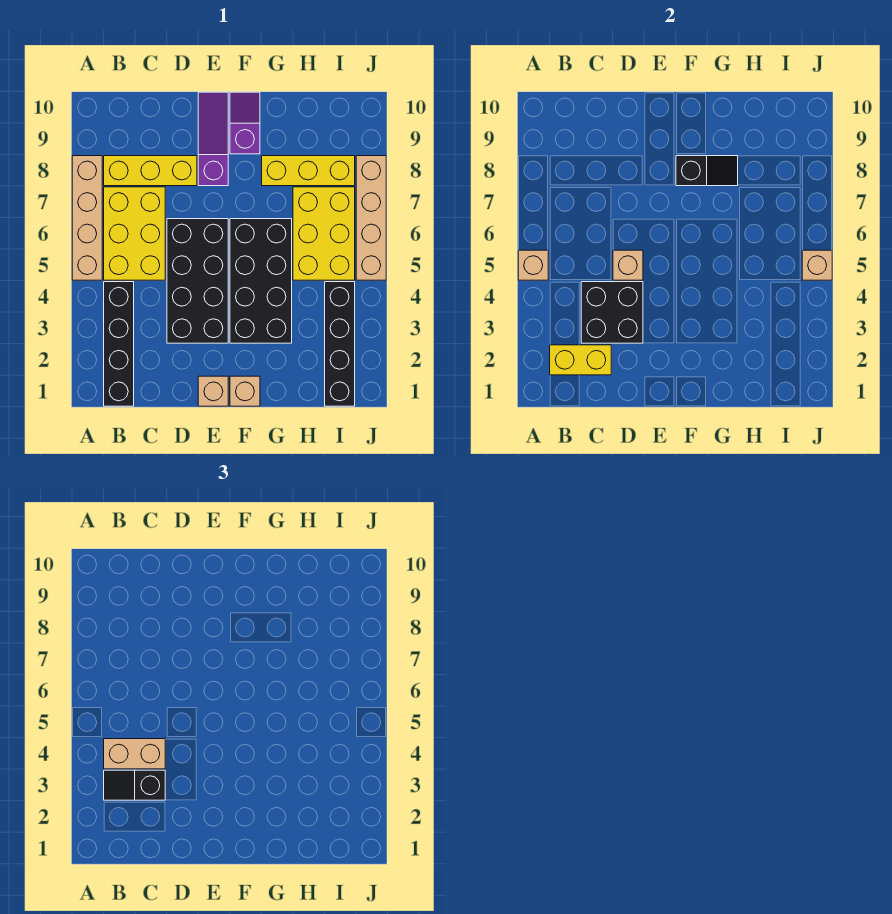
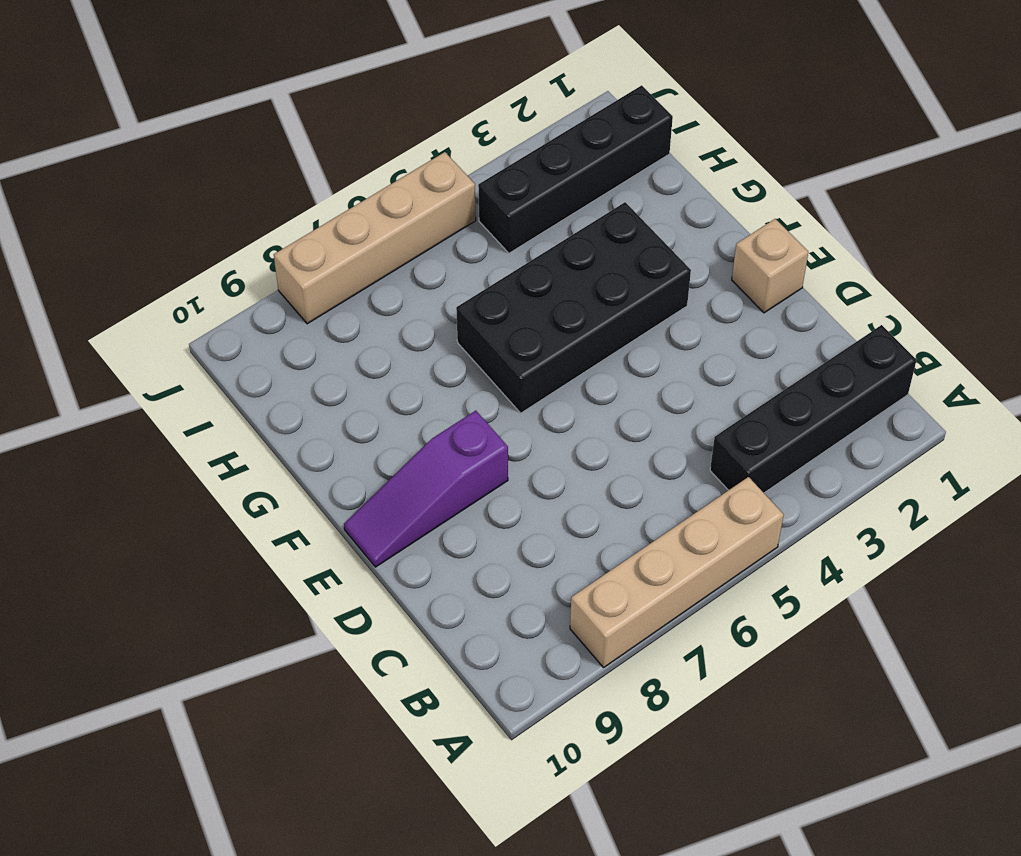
none -> yellow brick B5:C7 level 1
none -> yellow brick B8:D8 level 1
none -> black brick D3:E6 level 1

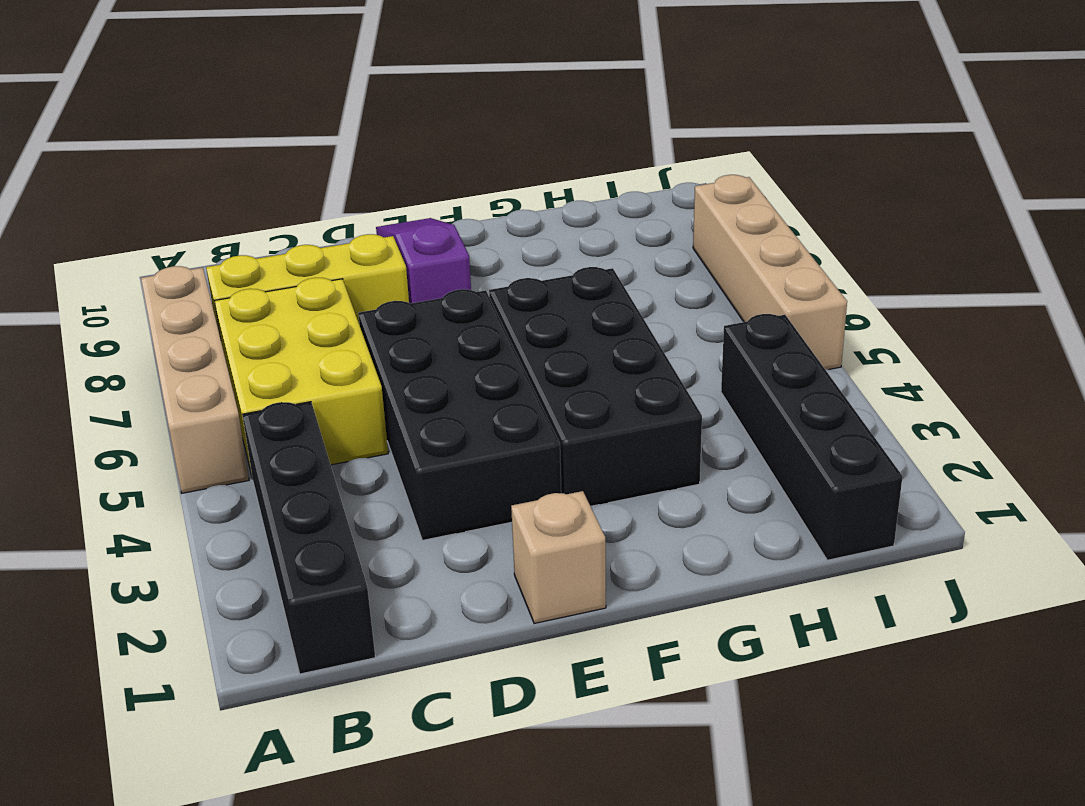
none -> tan brick F1 level 1
none -> purple slope F9:F10 level 1 top 9
none -> yellow brick G8:I8 level 1

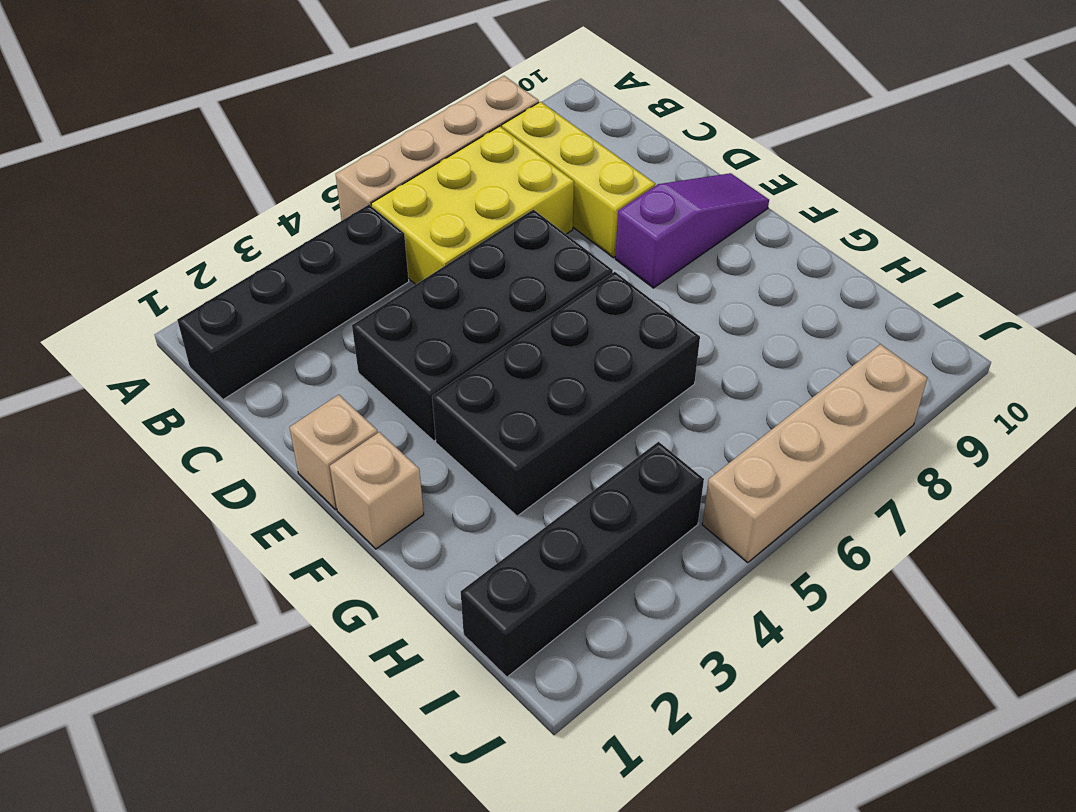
none -> purple slope F9:F10 level 1 top 9
none -> yellow brick G8:I8 level 1
none -> yellow brick H5:I7 level 1

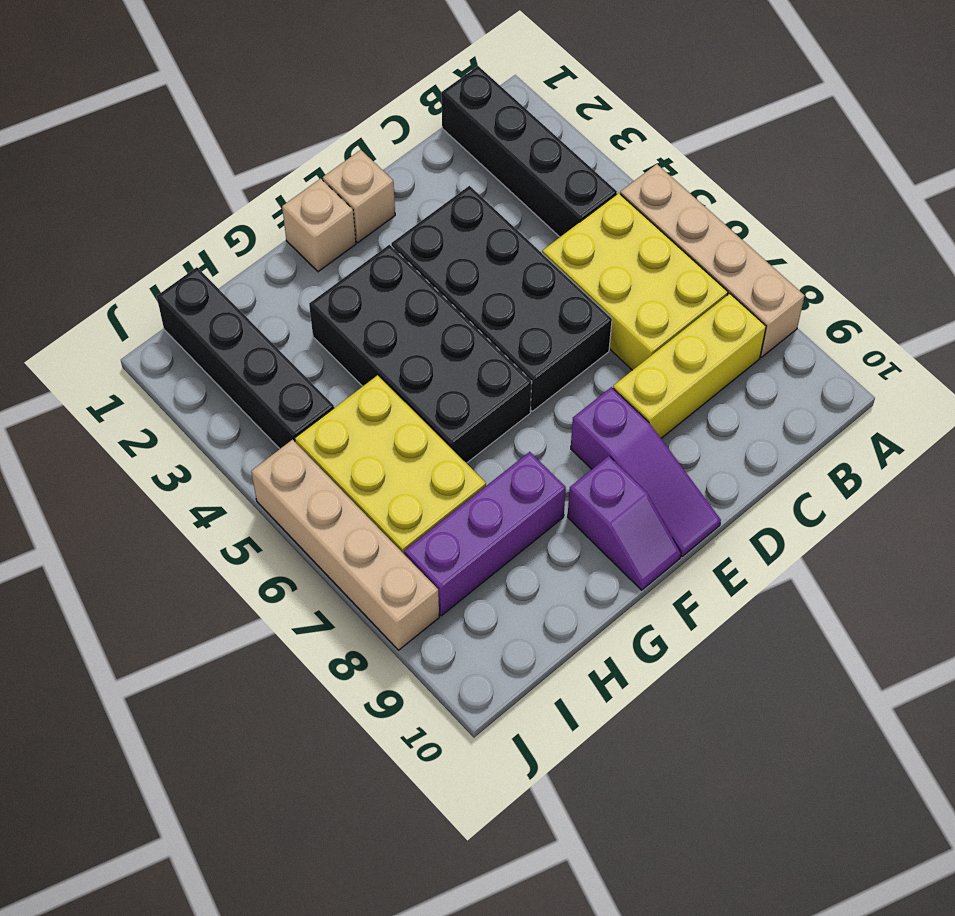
purple brick G8:I8 level 1 -> yellow brick G8:I8 level 1
none -> tan brick A5 level 2
none -> yellow brick B2:C2 level 2
none -> black brick C3:D4 level 2

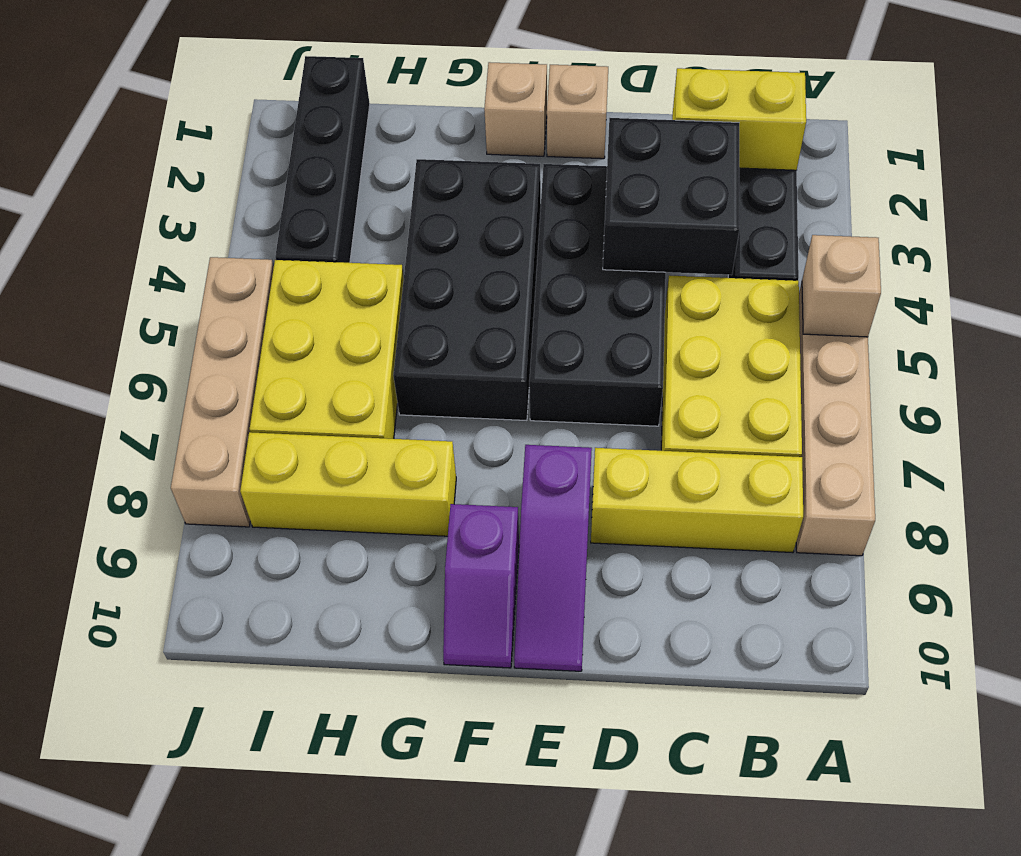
none -> tan brick D5 level 2
none -> black slope F8:G8 level 2 top F
none -> tan brick J5 level 2

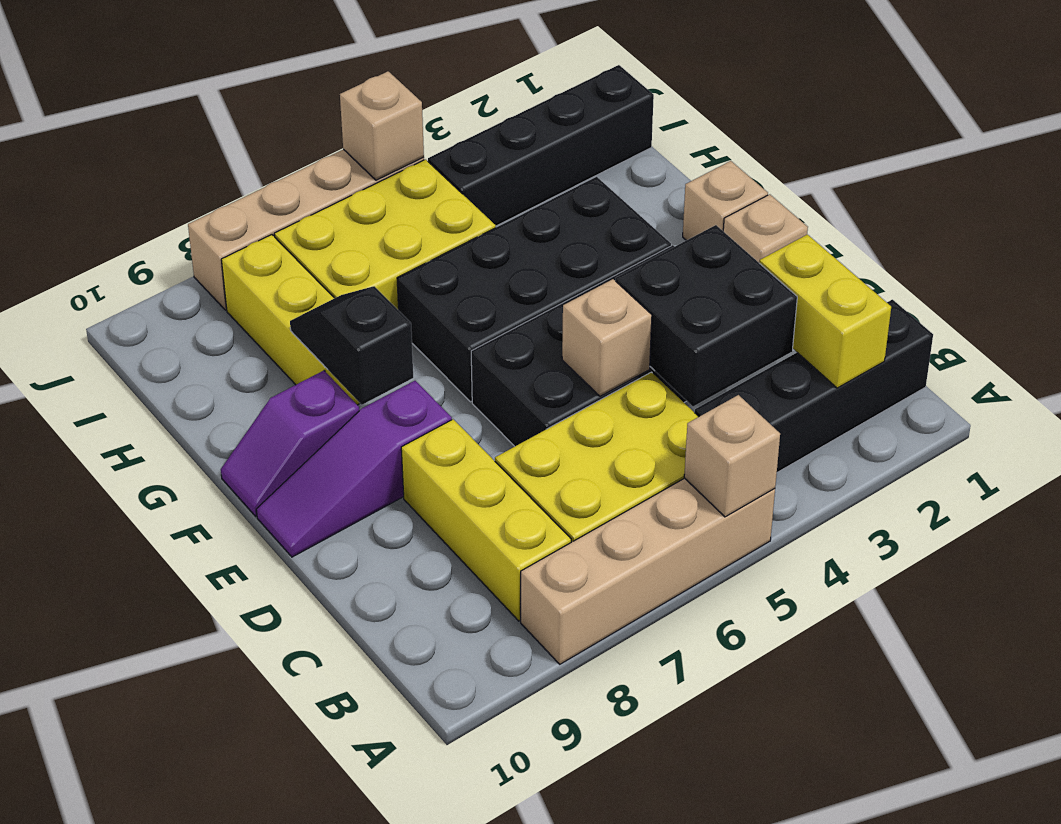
none -> black slope B3:C3 level 3 top C
none -> tan brick B4:C4 level 3

